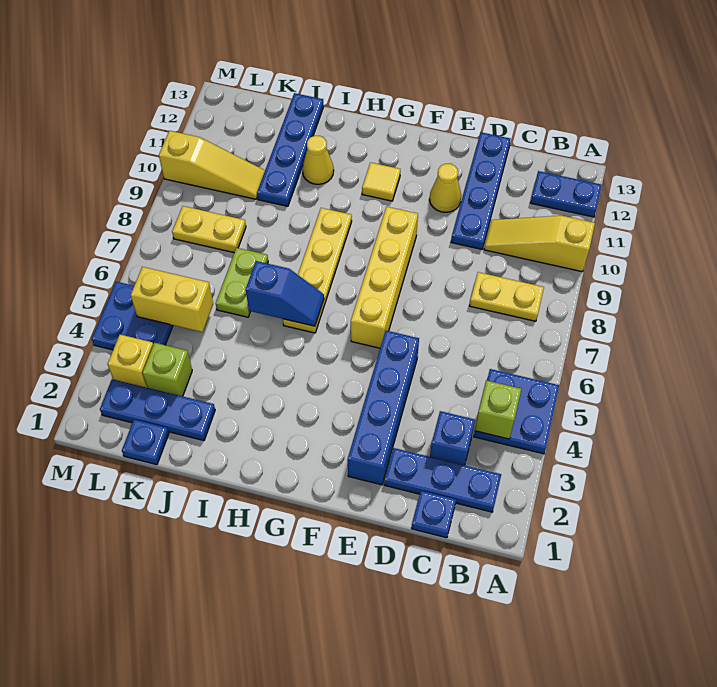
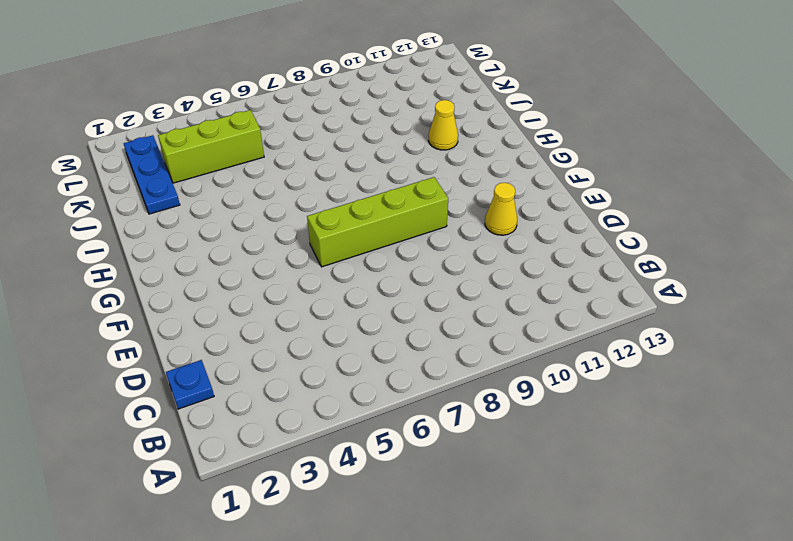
lime brick F6:F9 level 1 -> yellow brick F6:F9 level 1
lime brick K3:K5 level 1 -> lime brick K3 level 1
none -> blue plate A4:B5 level 1
none -> yellow slope A10:C10 level 1 top A
none -> blue plate A12:B12 level 1

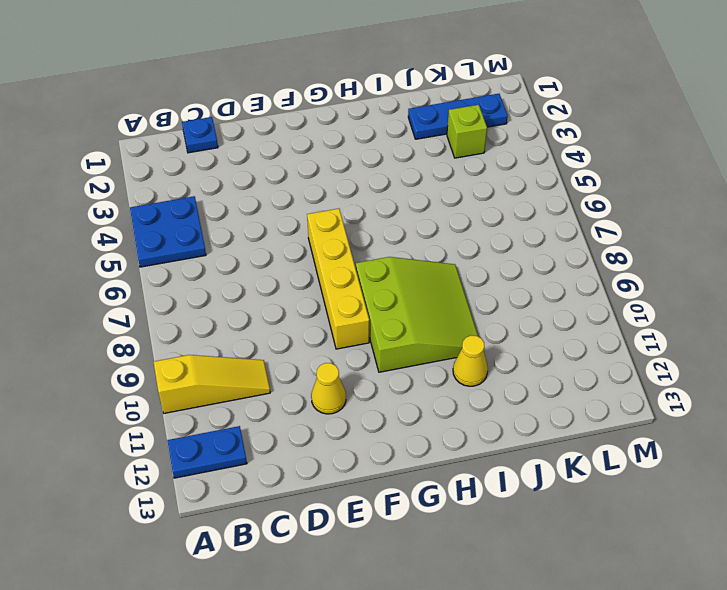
lime slope G8:I10 level 1 top G -> yellow plate H6:H9 level 1
none -> blue plate B2:D2 level 1
none -> yellow plate B8:C8 level 1
none -> blue brick C3 level 1

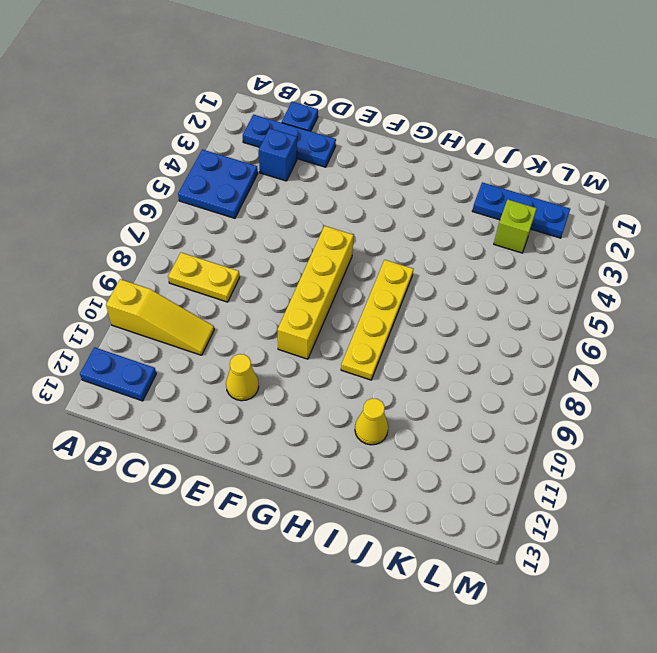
none -> blue plate D10:D13 level 1
none -> blue brick E2:E5 level 1
none -> yellow tile G11 level 1

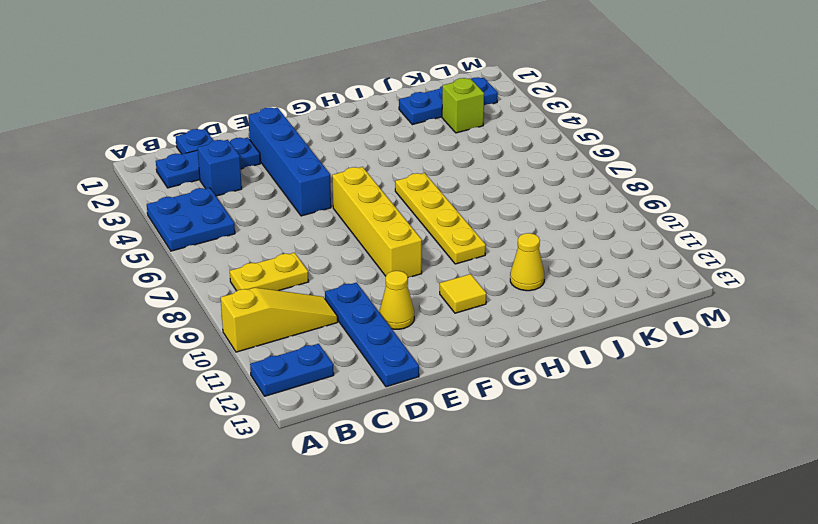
none -> lime plate J6:J7 level 1
none -> blue plate J10:J13 level 1
none -> blue plate K1 level 1

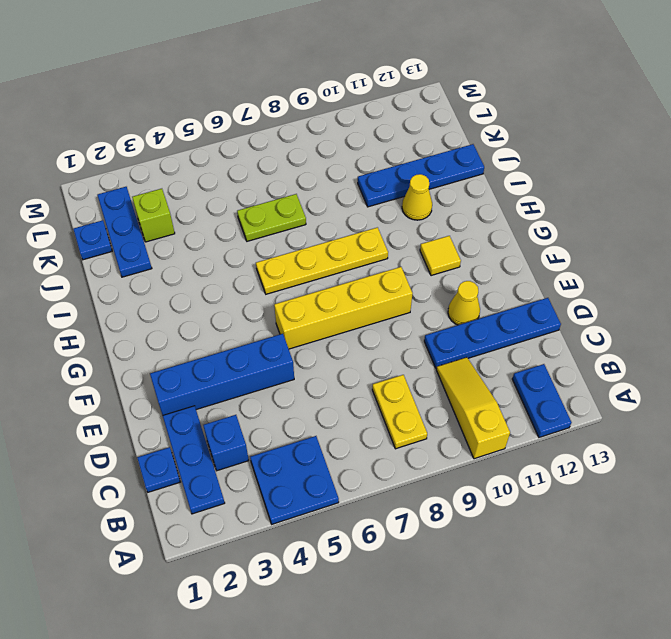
none -> yellow plate K8:L8 level 1
none -> yellow slope K10:M10 level 1 top M
none -> yellow brick L3 level 1

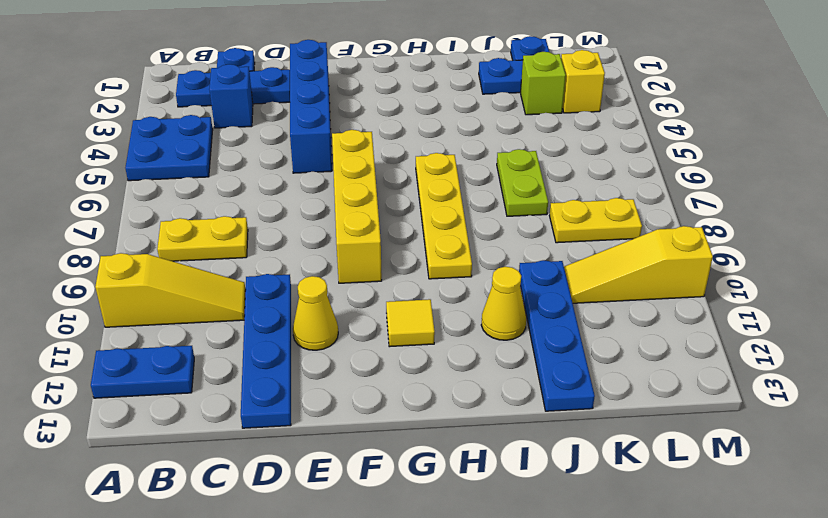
none -> blue plate L4:M5 level 1
none -> lime brick B4 level 2
none -> blue slope H6:I6 level 2 top I

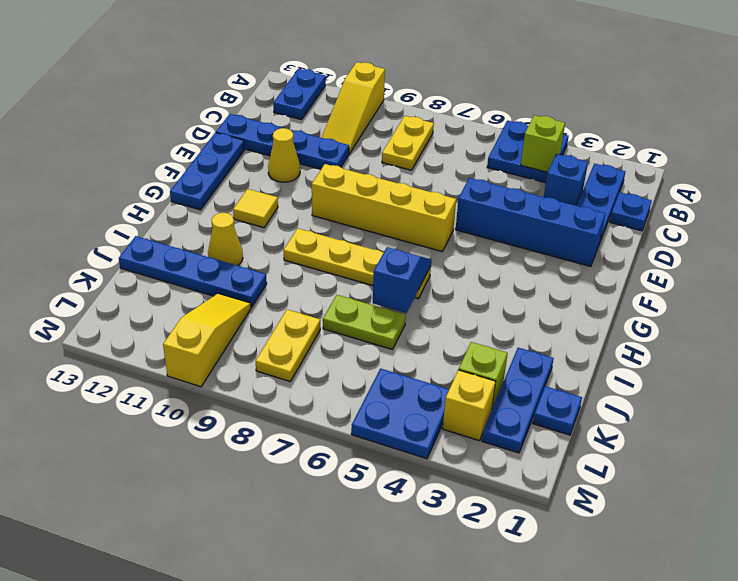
blue plate E13:G13 level 1 -> none
none -> yellow brick K5:L5 level 2

